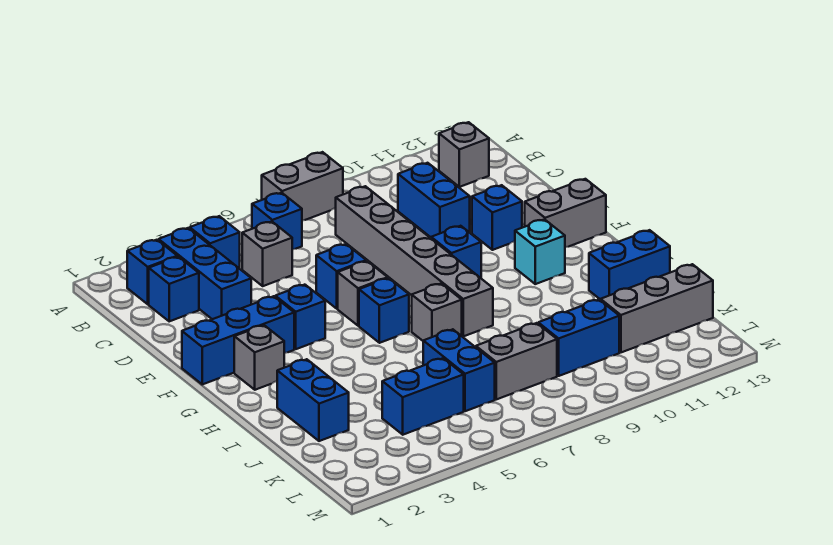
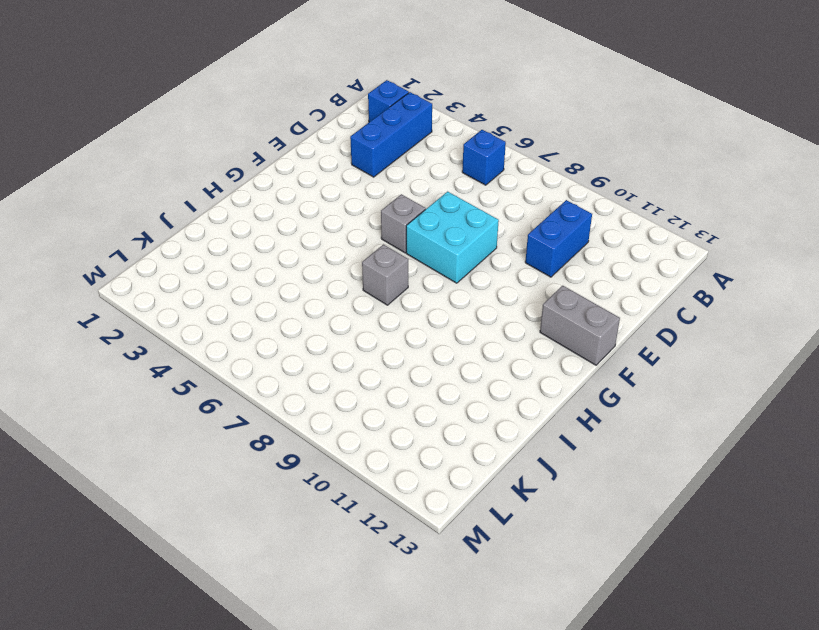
cyan brick E7:F8 level 1 -> grey brick C8:H8 level 1
none -> grey brick A7:A8 level 1
none -> blue brick B4 level 1
none -> grey brick B12 level 1

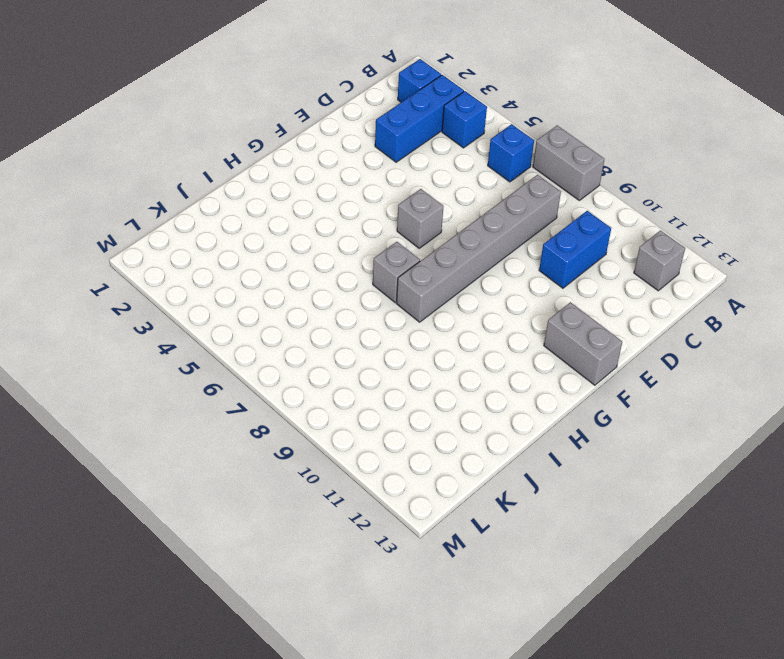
none -> blue brick C2 level 1
none -> grey brick C5 level 1
none -> blue brick E6 level 1

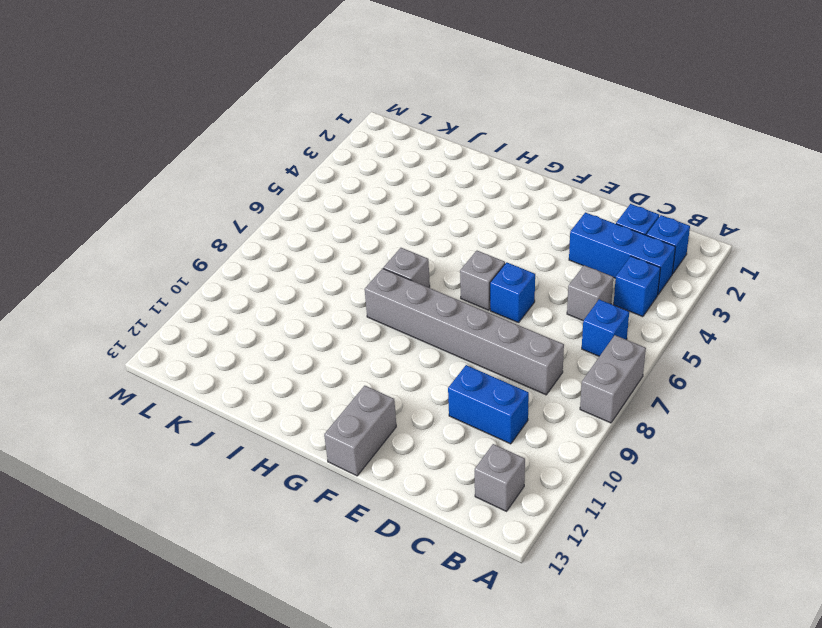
none -> blue brick E11 level 1
none -> blue brick F1:F3 level 1
none -> blue brick F4 level 1

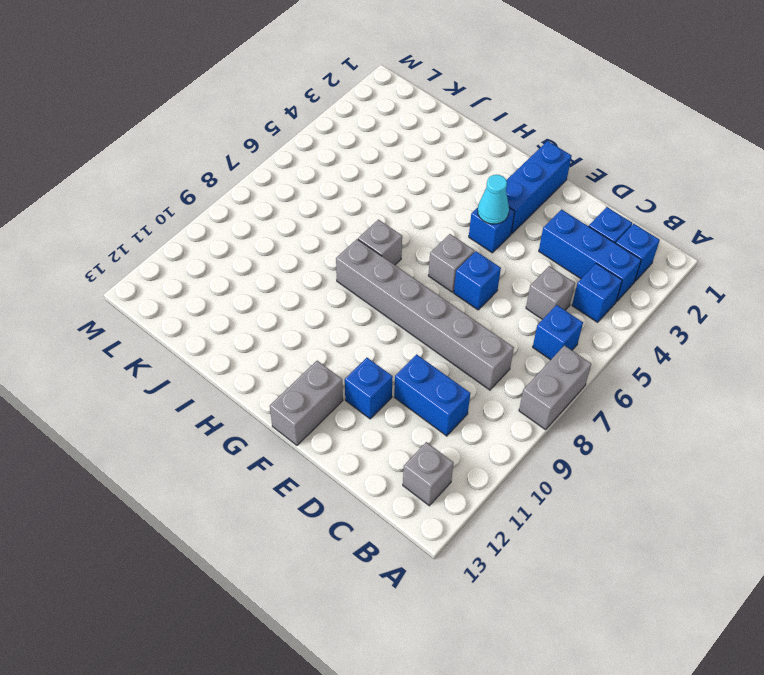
cyan cone F4 level 2 -> none
none -> blue brick F9 level 1
none -> grey brick G2 level 1
none -> blue brick G6 level 1

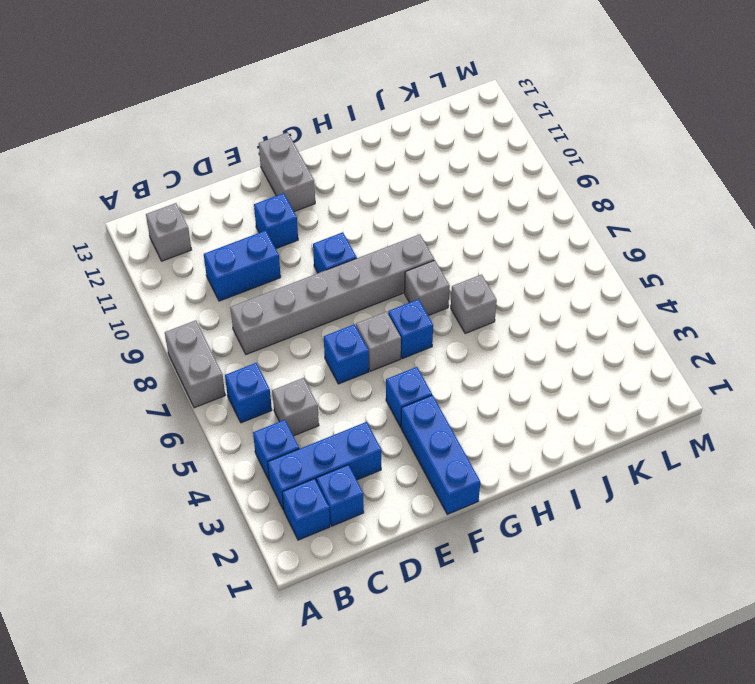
grey brick I6 level 1 -> grey brick G2 level 1
none -> cyan brick G11 level 1
none -> blue brick I2:J2 level 1
none -> blue brick I12:I13 level 1

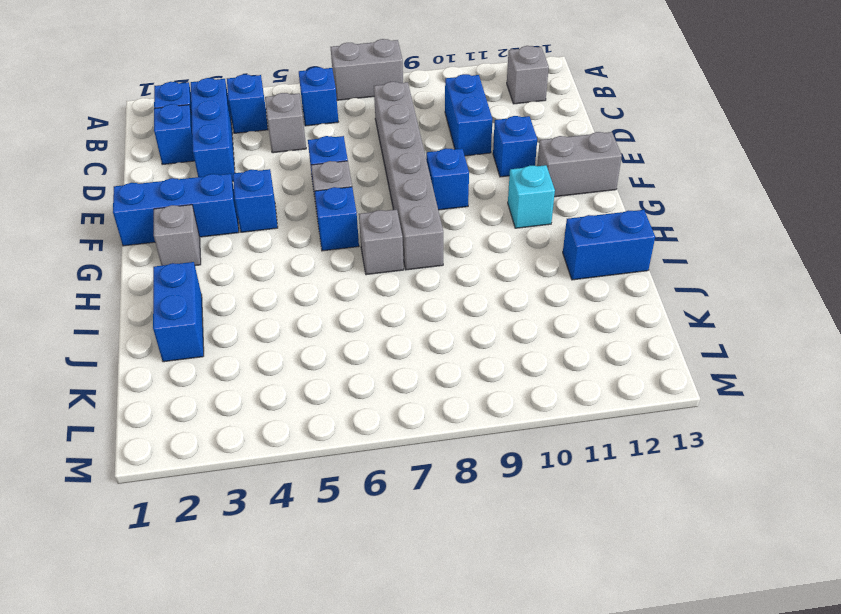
none -> blue brick J6:K6 level 1
none -> blue brick K4:K5 level 1
none -> grey brick K7:K8 level 1

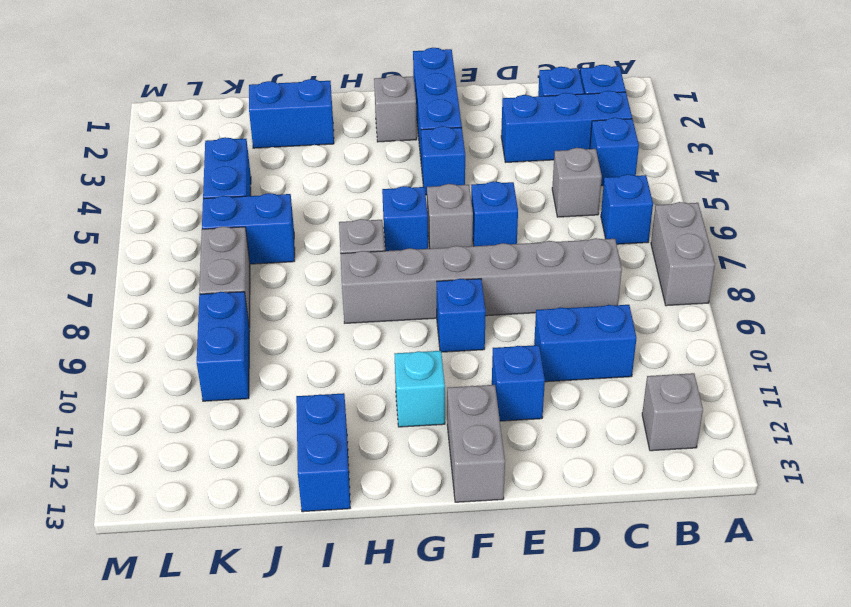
none -> grey brick K11:K13 level 1

